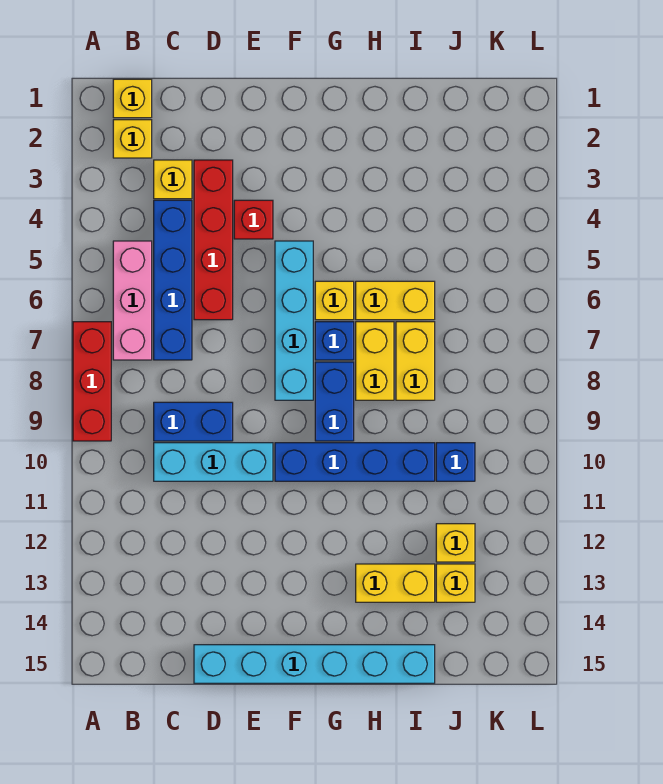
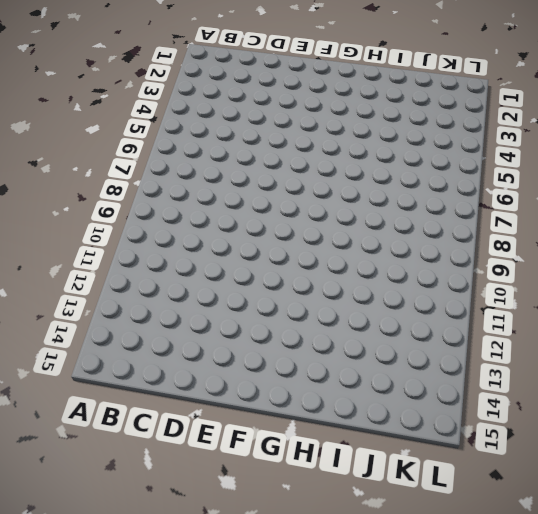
none -> red brick A7:A9 level 1
none -> yellow brick B1 level 1
none -> yellow brick B2 level 1

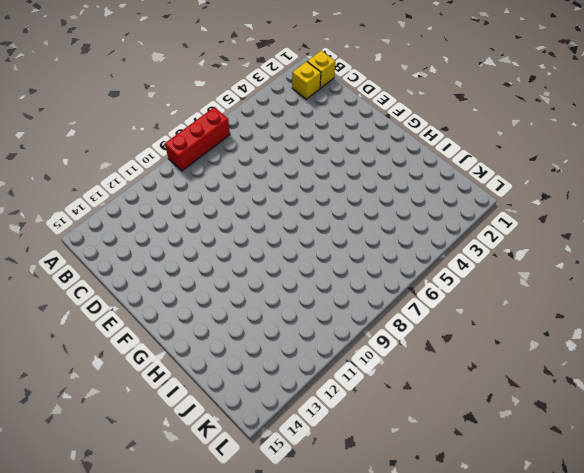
none -> pink brick B5:B7 level 1
none -> yellow brick C3 level 1
none -> blue brick C4:C7 level 1

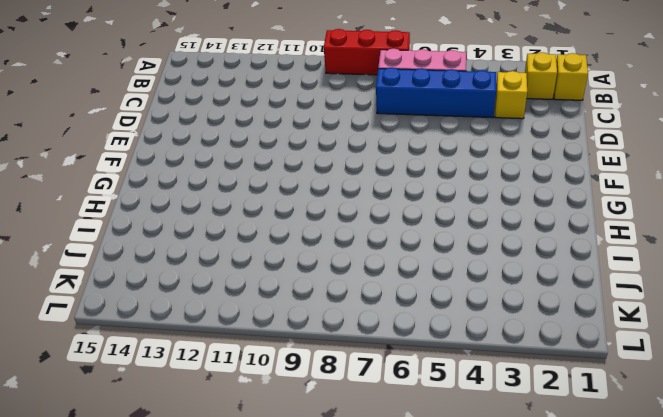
none -> blue brick C9:D9 level 1
none -> cyan brick C10:E10 level 1
none -> red brick D3:D6 level 1

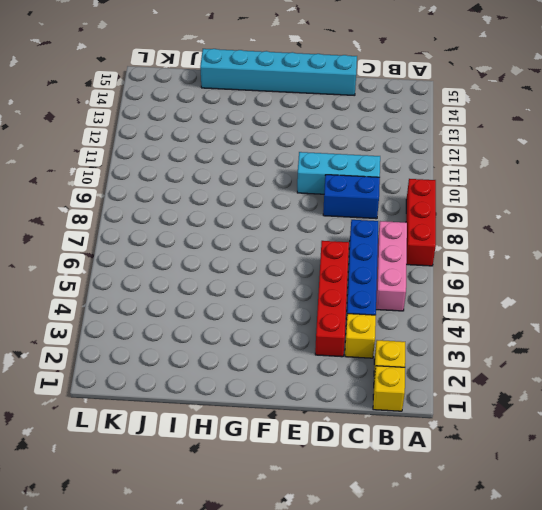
none -> red brick E4 level 1
none -> cyan brick F5:F8 level 1
none -> blue brick F10:I10 level 1

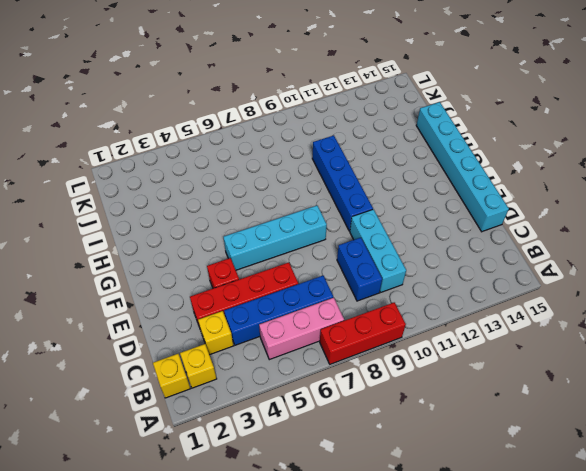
none -> yellow brick G6 level 1
none -> blue brick G7 level 1
none -> blue brick G8:G9 level 1

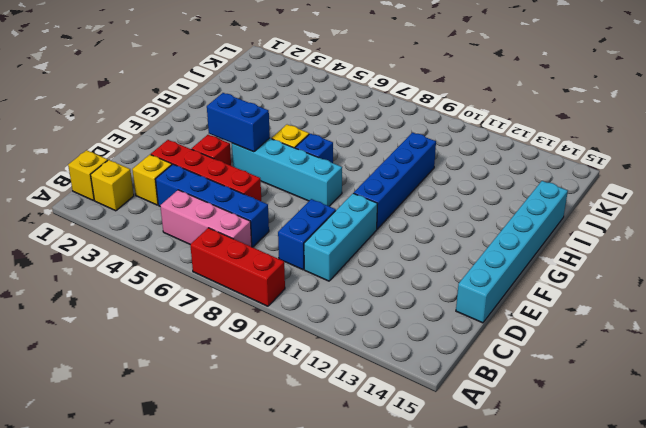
blue brick F4:F5 level 2 -> blue brick G8:G9 level 1
none -> yellow brick H6:I6 level 1
none -> yellow brick H7:H8 level 1
none -> yellow brick H13:I13 level 1

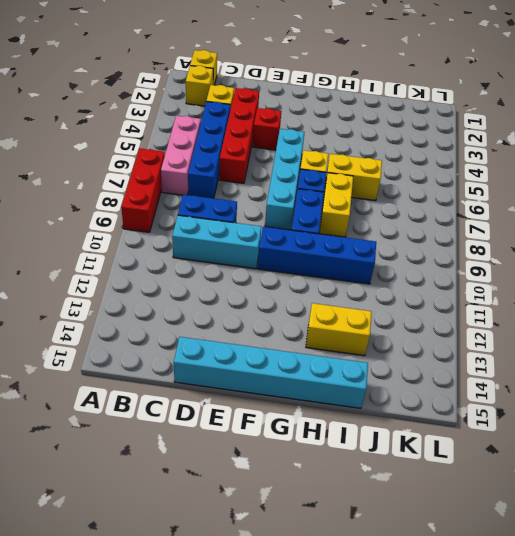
none -> yellow brick I7:I8 level 1
none -> blue brick J10 level 1
none -> yellow brick J12 level 1

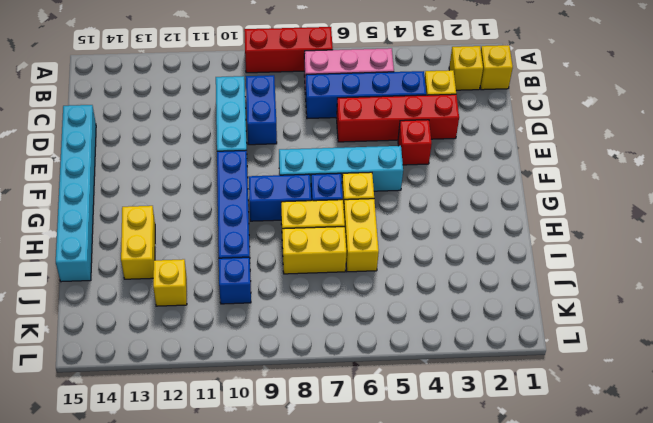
none -> yellow brick J13 level 1

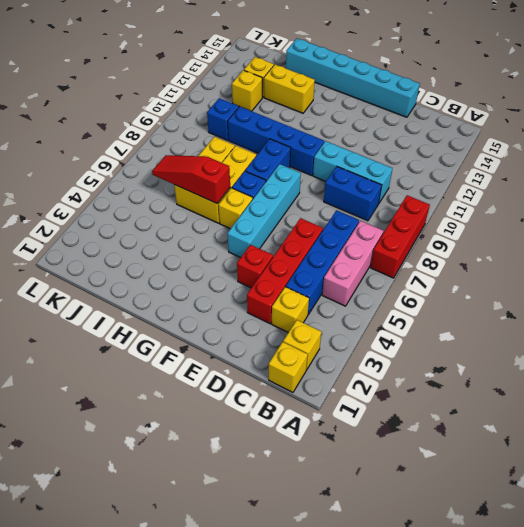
red slope H6:J6 level 2 top H -> none

